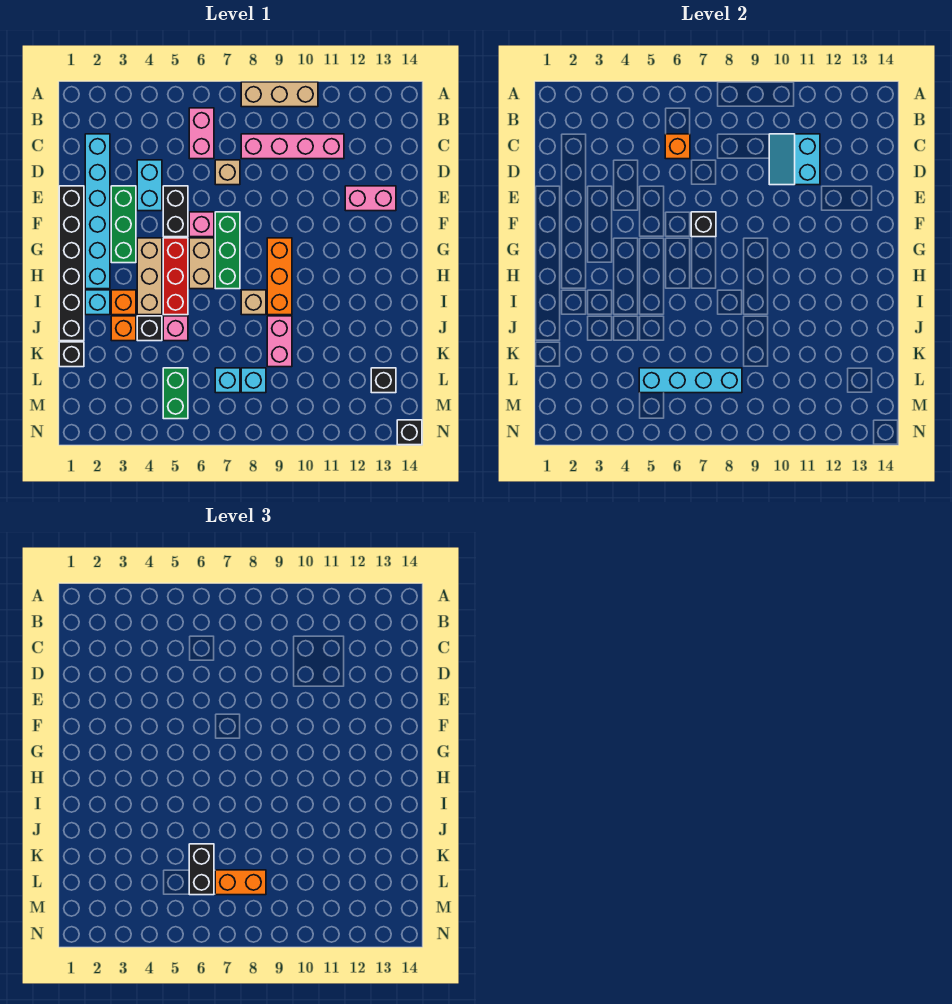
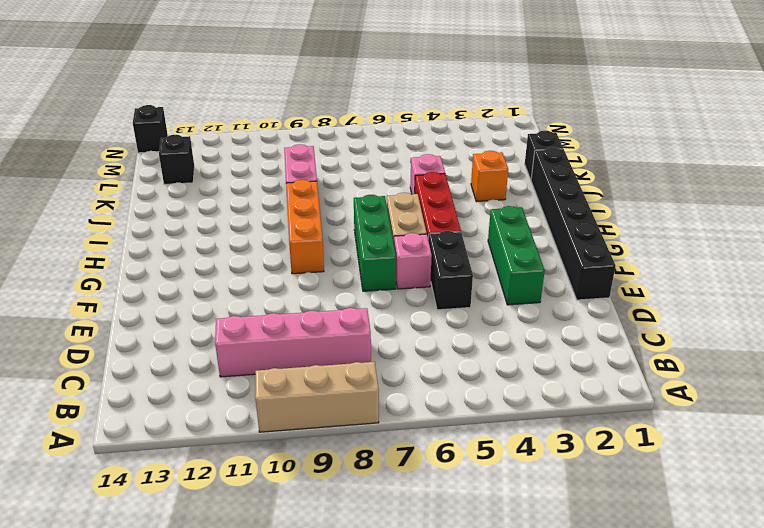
none -> pink brick B6:C6 level 1
none -> cyan brick C2:H2 level 1
none -> cyan brick D4:E4 level 1
none -> tan brick D7 level 1

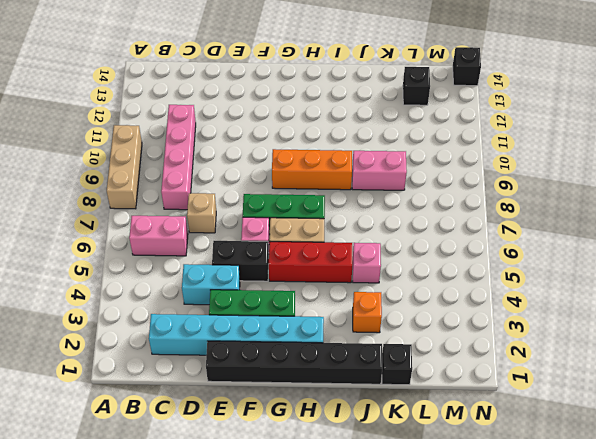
none -> pink brick E12:E13 level 1
none -> tan brick G4:I4 level 1
none -> cyan brick I2 level 1
none -> orange brick I3 level 1

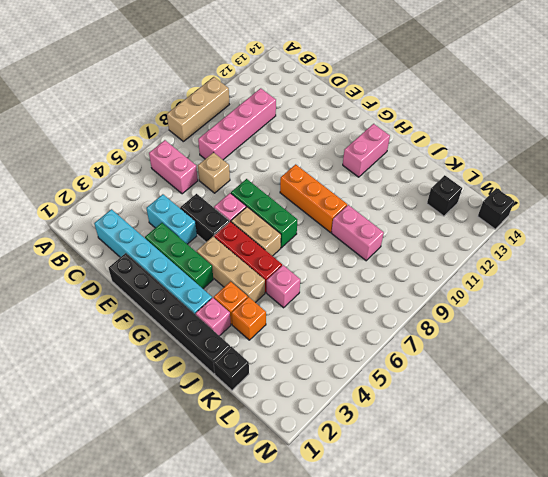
pink brick H12:H13 level 1 -> pink brick E12:E13 level 1
pink brick I2 level 1 -> cyan brick I2 level 1
none -> tan brick I8 level 1
none -> black brick J4 level 1
none -> green brick L5:M5 level 1
none -> cyan brick L7 level 1

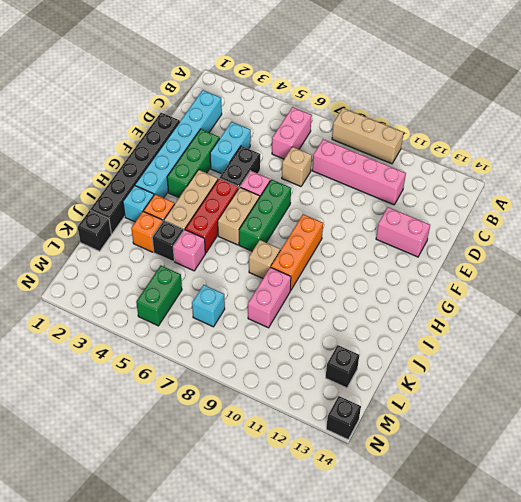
none -> cyan brick L8 level 1
none -> orange brick C6 level 2
none -> cyan slope C10:D11 level 2 top 11
none -> black brick F7 level 2

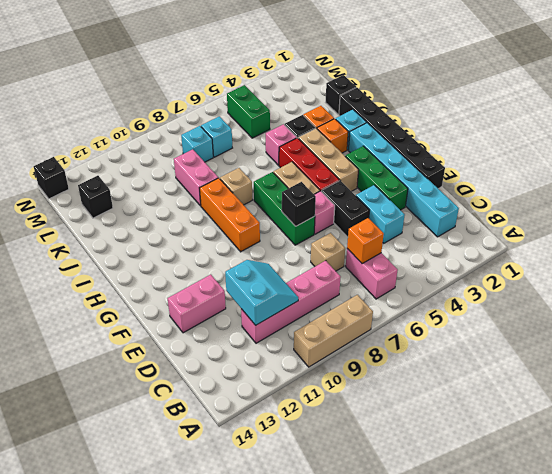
none -> cyan brick L5:L8 level 2
none -> black brick K6:L6 level 3
none -> orange brick L7:L8 level 3

